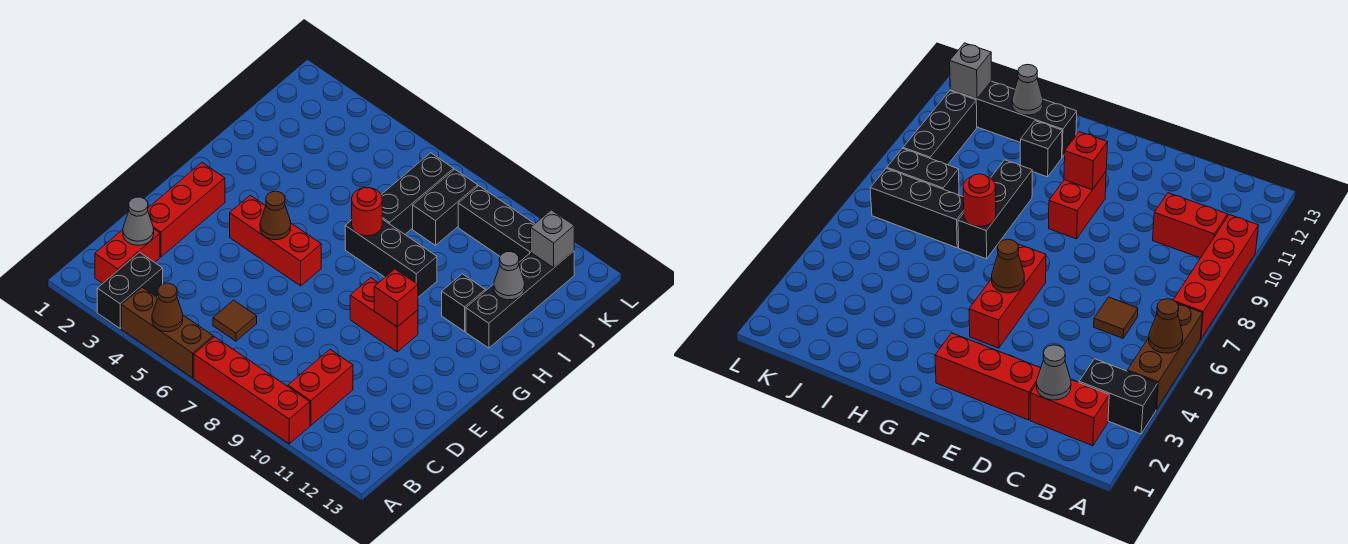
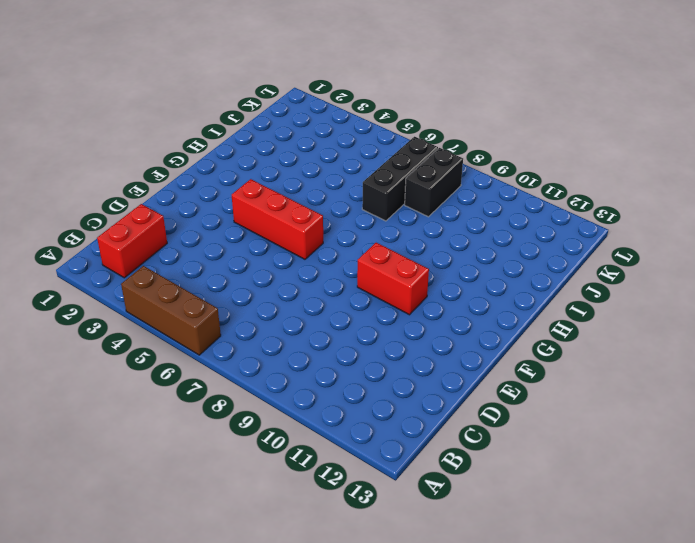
none -> black brick A3:B3 level 1
none -> red brick A7:A10 level 1
none -> red brick B10:C10 level 1

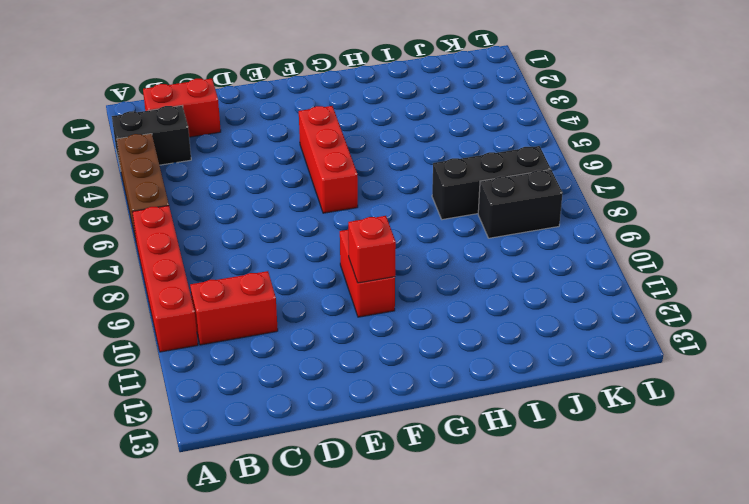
none -> brown tile C6 level 1
none -> red brick D2:F2 level 1
none -> black brick H7:H9 level 1

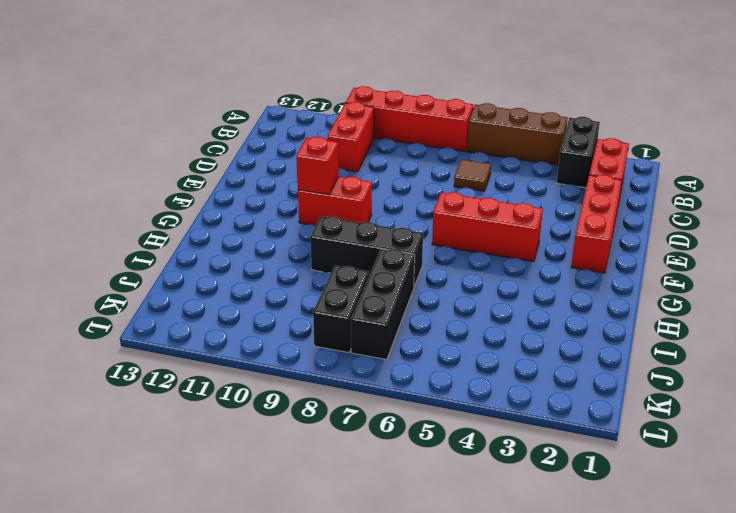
none -> black brick H11 level 1
none -> black brick H12:K12 level 1
none -> black brick K9:K11 level 1

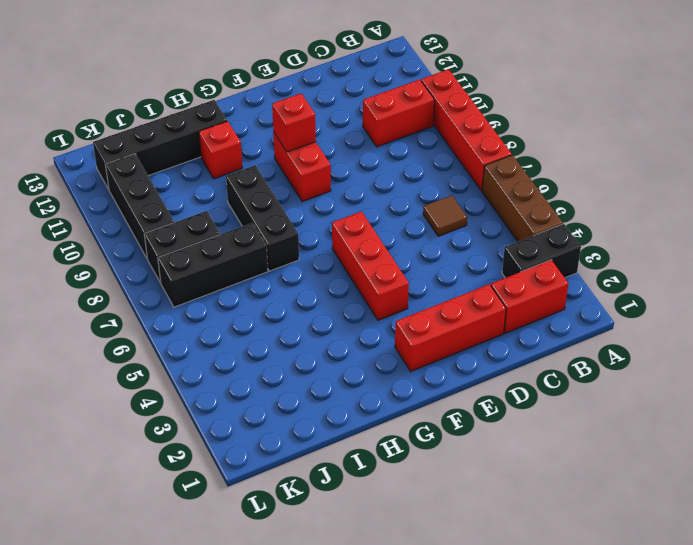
red brick H11 level 1 -> black brick H11 level 1
none -> brown cone A5 level 2
none -> grey cone C2 level 2
none -> brown cone F5 level 2

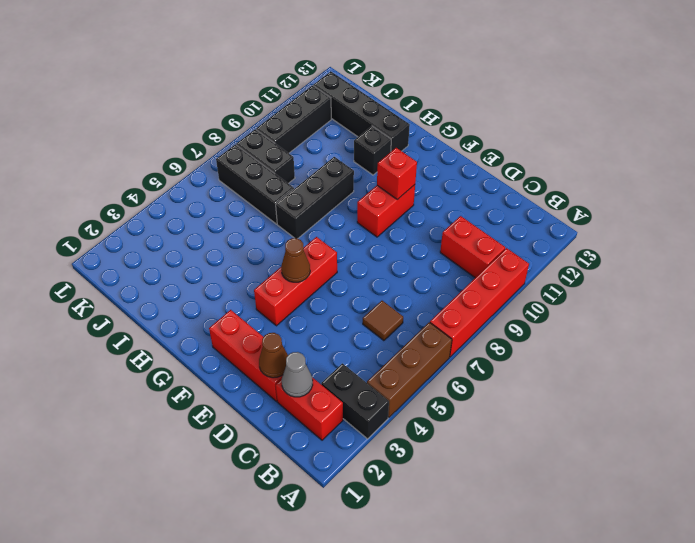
brown cone D2 level 2 -> brown cone A5 level 2
none -> red round brick H7 level 2
none -> grey cone I12 level 2
none -> grey brick K12 level 2

